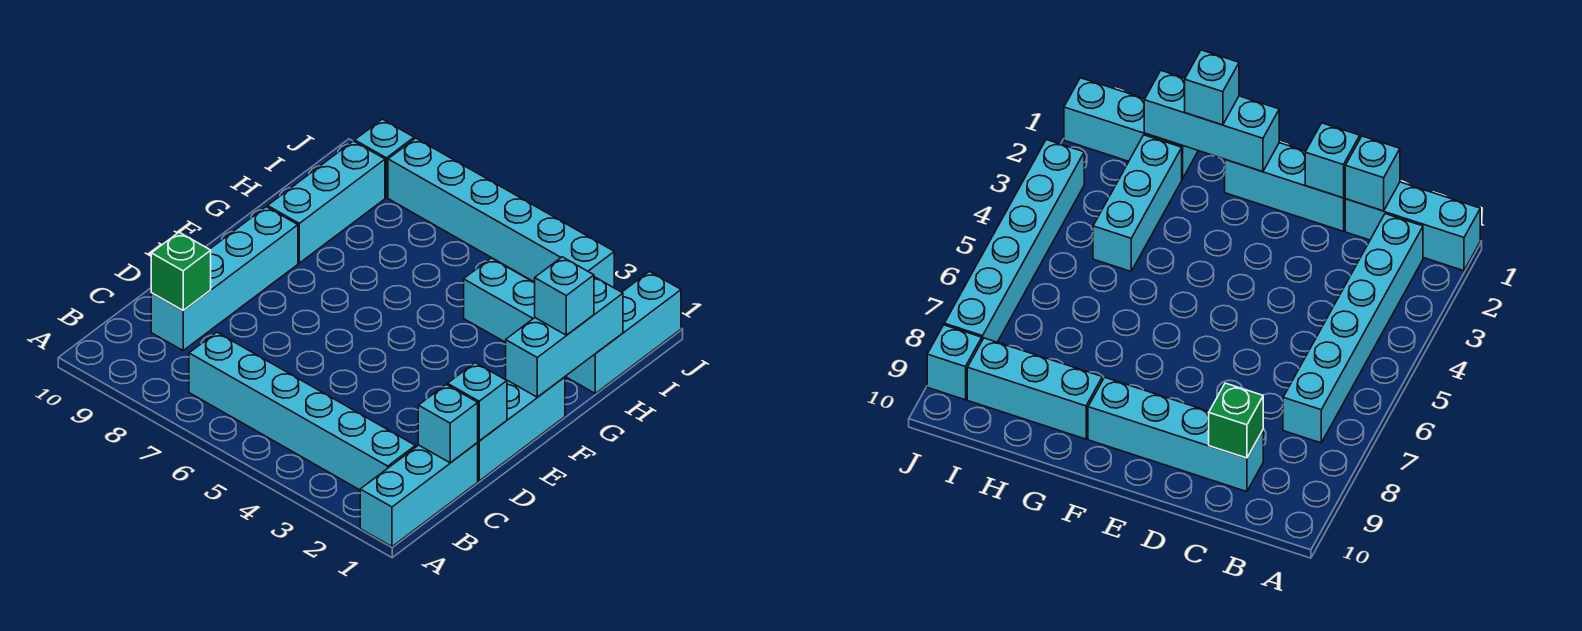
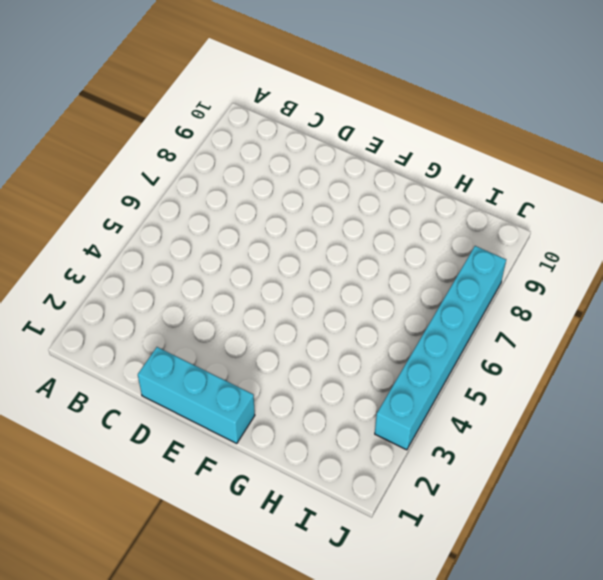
none -> cyan brick A1:C1 level 1
none -> cyan brick B2:B7 level 1
none -> cyan brick C9:F9 level 1

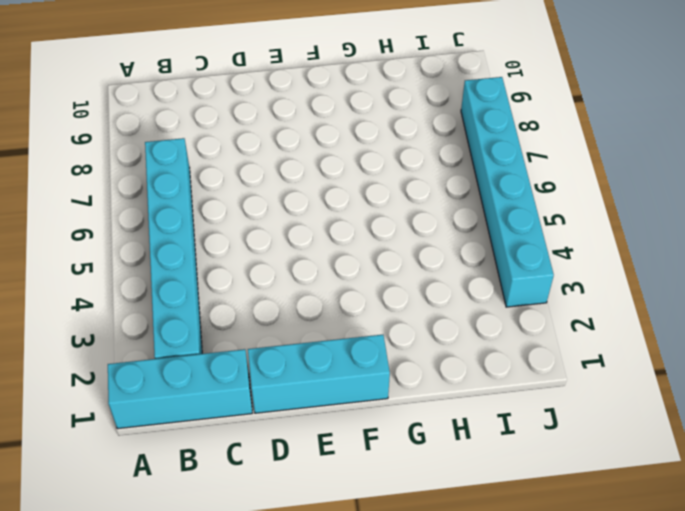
none -> cyan brick C9:F9 level 1
none -> cyan brick G9:I9 level 1
none -> cyan brick H1:J1 level 1

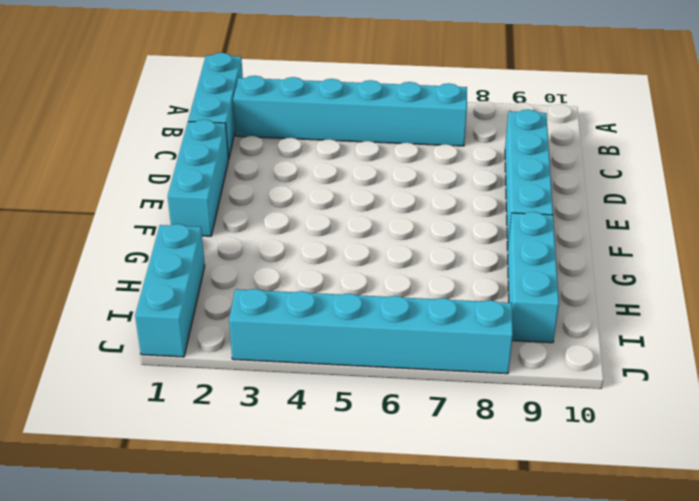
none -> cyan brick H2:H4 level 1
none -> cyan brick J9 level 1
none -> cyan brick C1 level 2

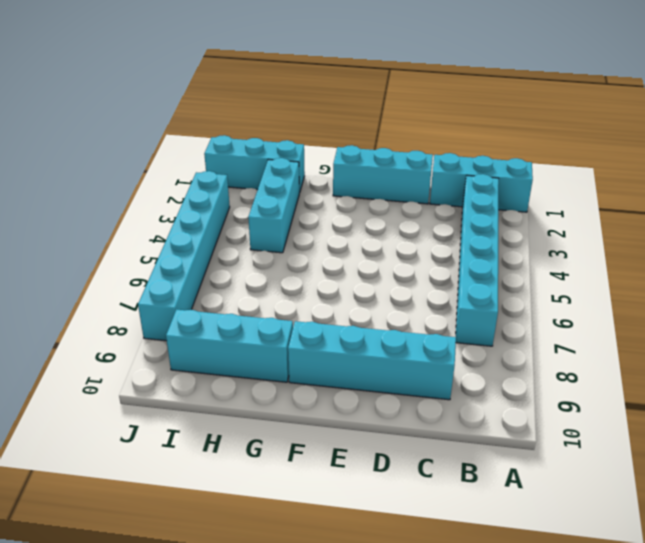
none -> cyan brick J9 level 1
none -> cyan brick C1 level 2
none -> green brick C9 level 2

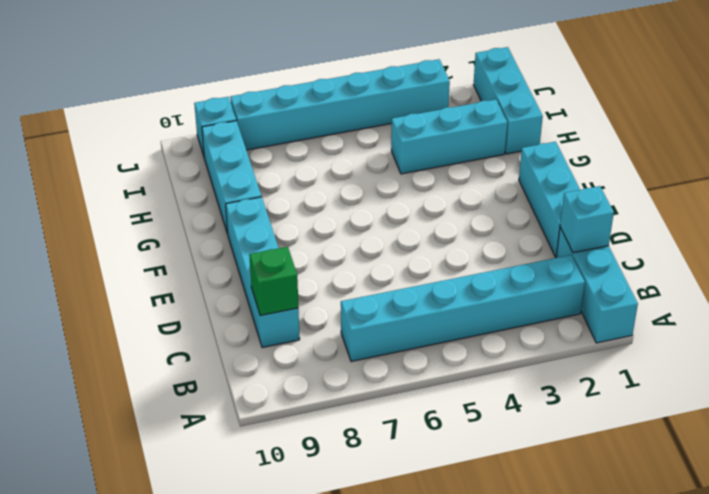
none -> cyan brick D1 level 2
none -> cyan brick F1:H1 level 2
none -> cyan brick G1 level 3

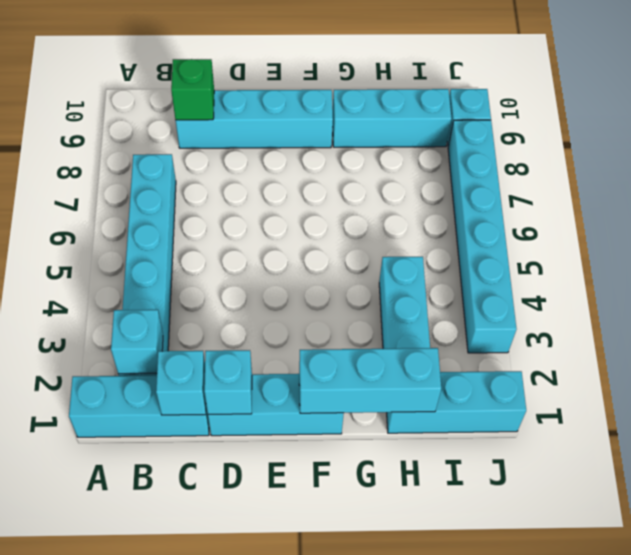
cyan brick B2 level 2 -> cyan brick G1 level 3

